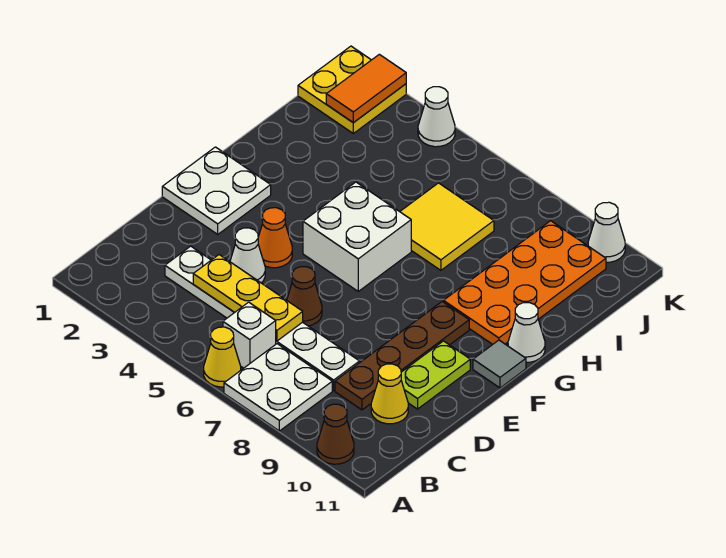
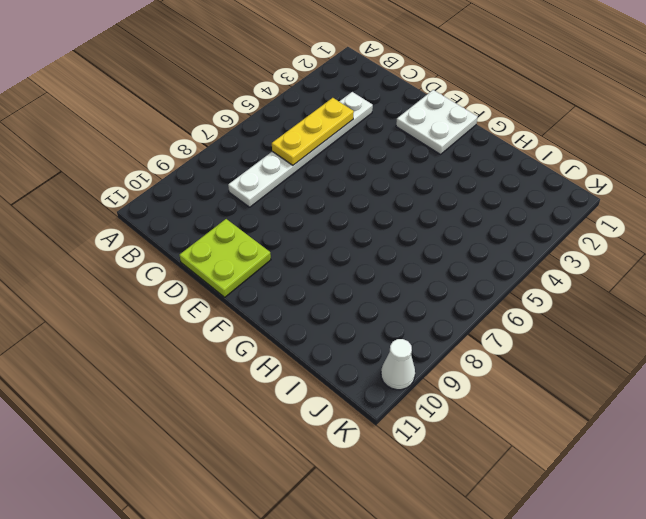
lime plate D10:E11 level 1 -> lime plate D10:E10 level 1
none -> yellow cone A6 level 1
none -> white plate A7:B8 level 1
none -> brown cone A10 level 1

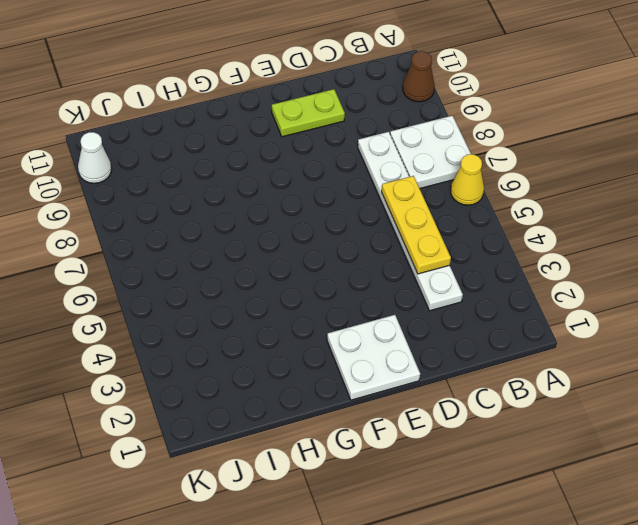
none -> white brick B6 level 1
none -> brown plate C9:F9 level 1
none -> yellow cone C10 level 1

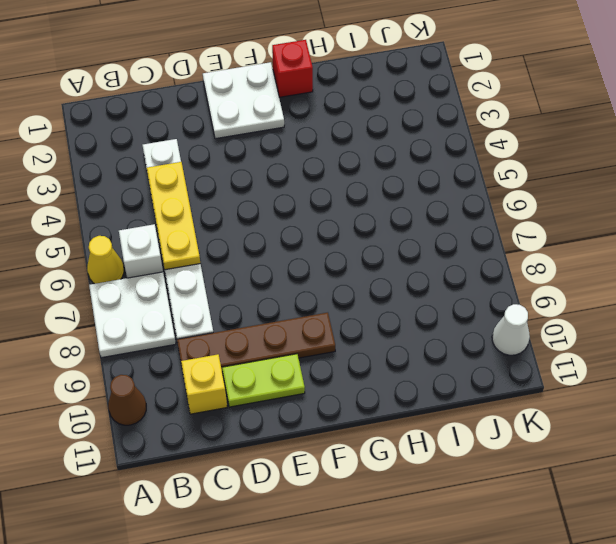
yellow brick C10 level 1 -> yellow cone C10 level 1
red brick G1 level 1 -> none
none -> white cone D4 level 1
none -> brown cone D6 level 1
none -> orange cone E4 level 1

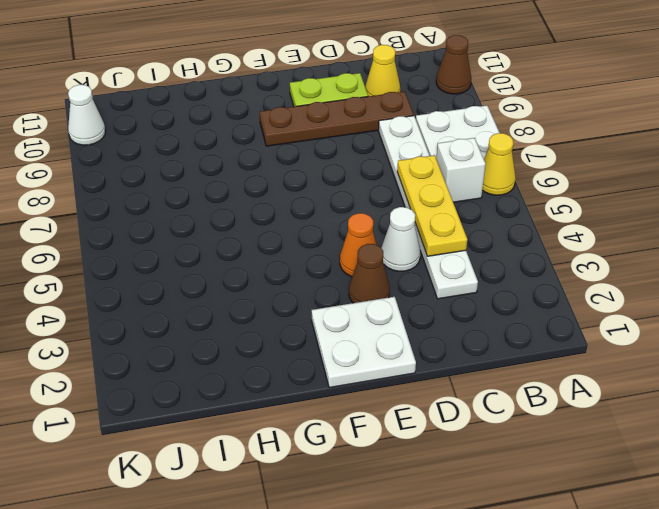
brown cone E3 level 1 -> brown cone D6 level 1
none -> white brick F5:G6 level 1
none -> grey tile F11 level 1
none -> orange plate G9:J10 level 1

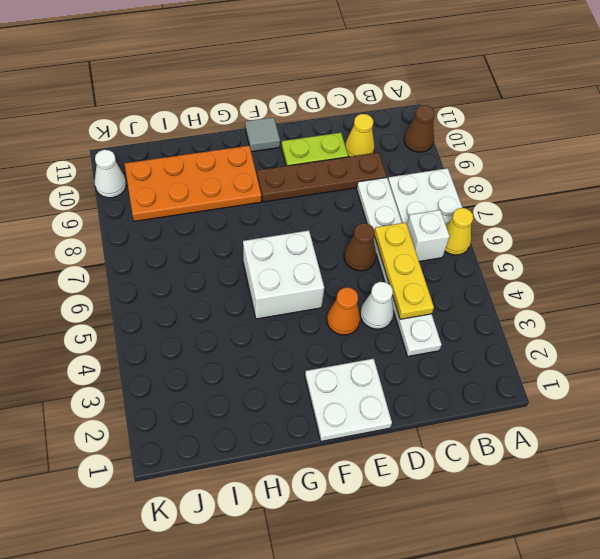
none -> white cone G11 level 1
none -> yellow tile H6:I7 level 1
none -> yellow plate J1:K2 level 1

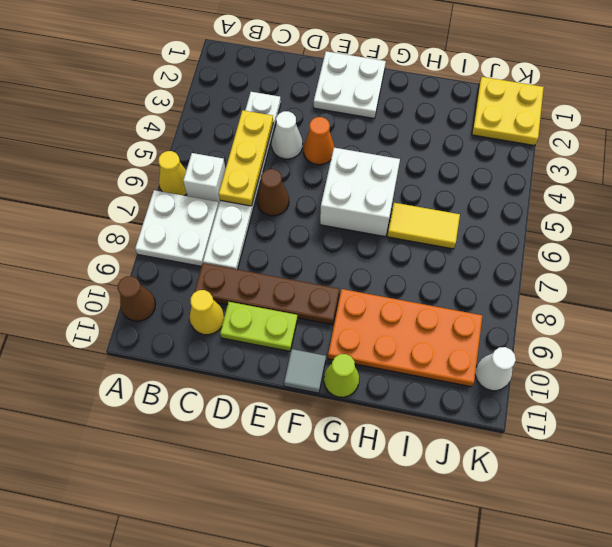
lime cone G11 level 1 -> white cone G11 level 1
yellow tile H6:I6 level 1 -> yellow tile H6:I7 level 1
none -> white cone K4 level 1
none -> orange tile J2:K2 level 2

